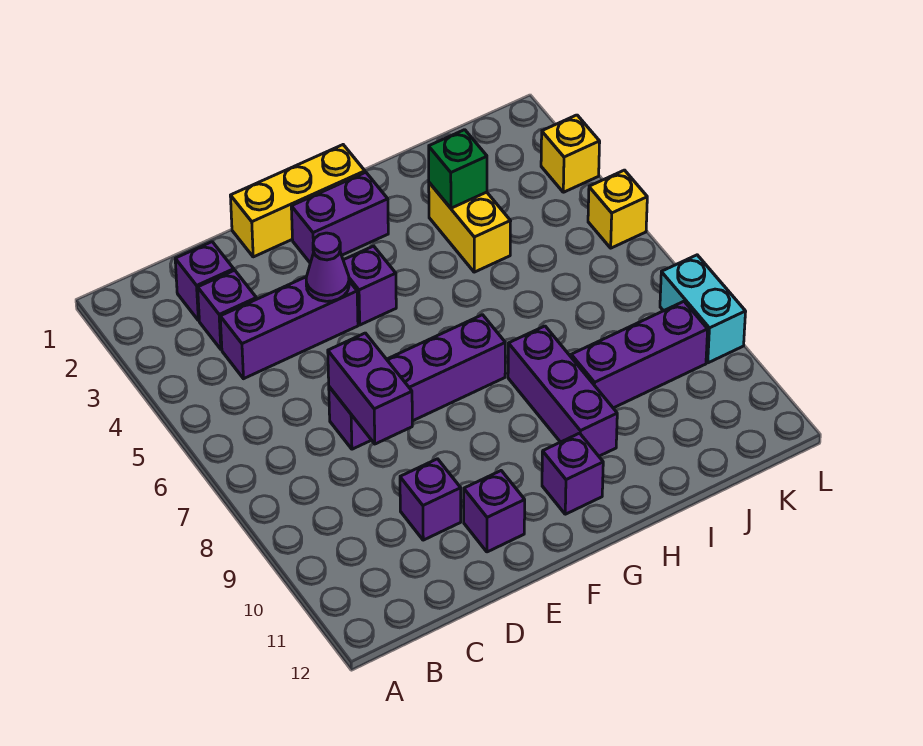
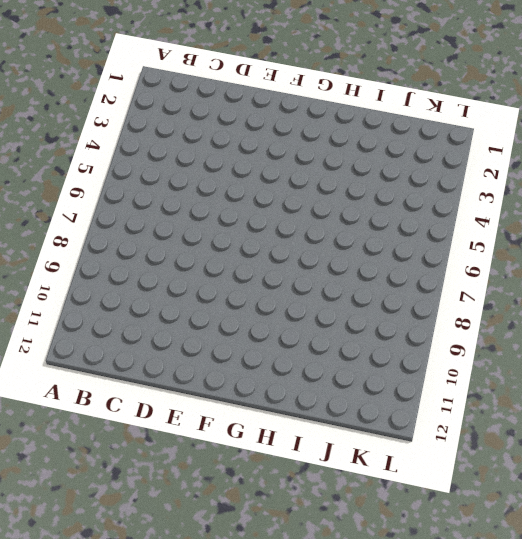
none -> purple brick C2 level 1
none -> purple brick C3 level 1
none -> purple brick C4:E4 level 1

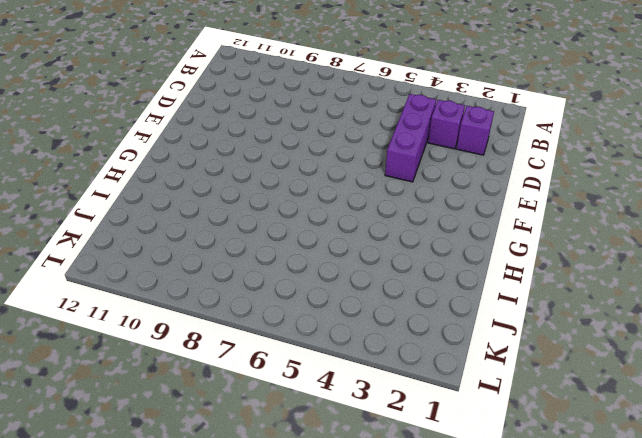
none -> purple brick D7:G7 level 1
none -> purple brick D10 level 1
none -> yellow brick E1:G1 level 1

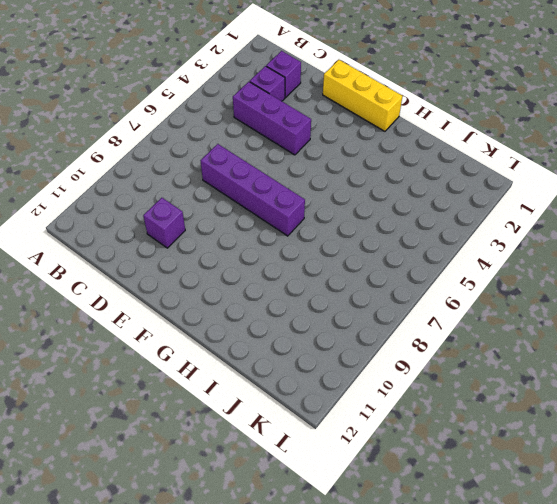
none -> purple brick E11 level 1
none -> purple brick F2:G2 level 1
none -> purple brick F4 level 1

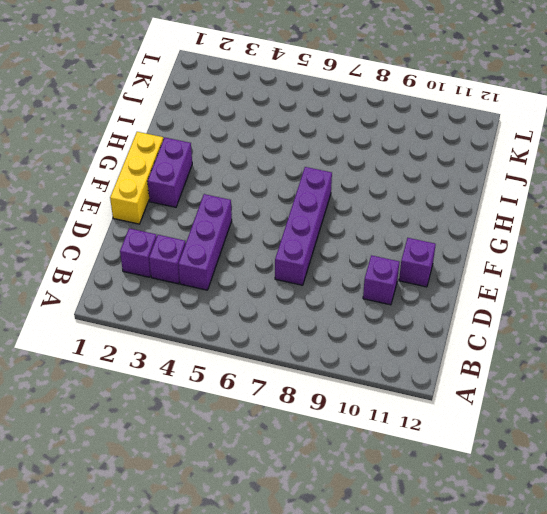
none -> purple brick F4 level 1
none -> purple brick G11 level 1
none -> purple brick H8:H10 level 1

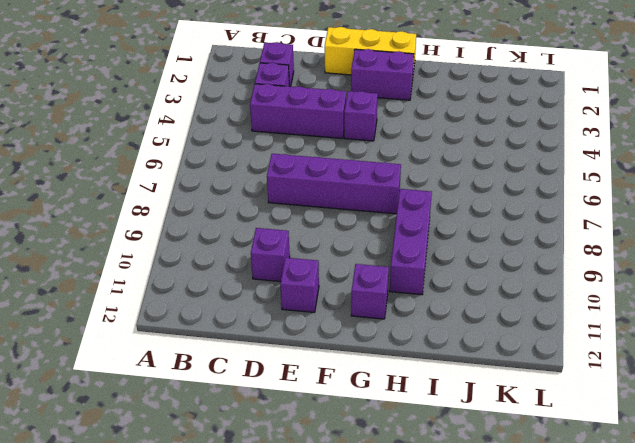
none -> yellow brick I3:I4 level 1
none -> purple brick I9:K9 level 1
none -> yellow brick L3 level 1

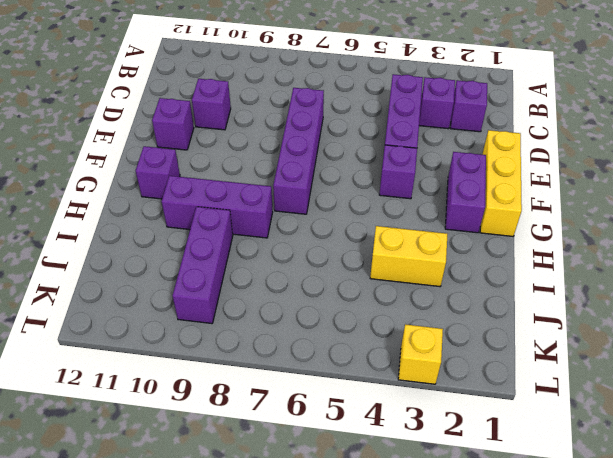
none -> yellow brick L5 level 1
none -> cyan brick L8:L9 level 1
none -> purple brick D7:D8 level 2

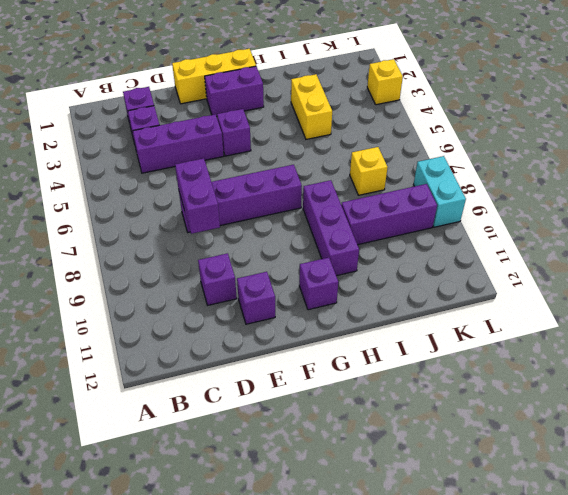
yellow brick J7 level 1 -> yellow brick L5 level 1
none -> purple cone E4 level 2
none -> green brick I3 level 2

